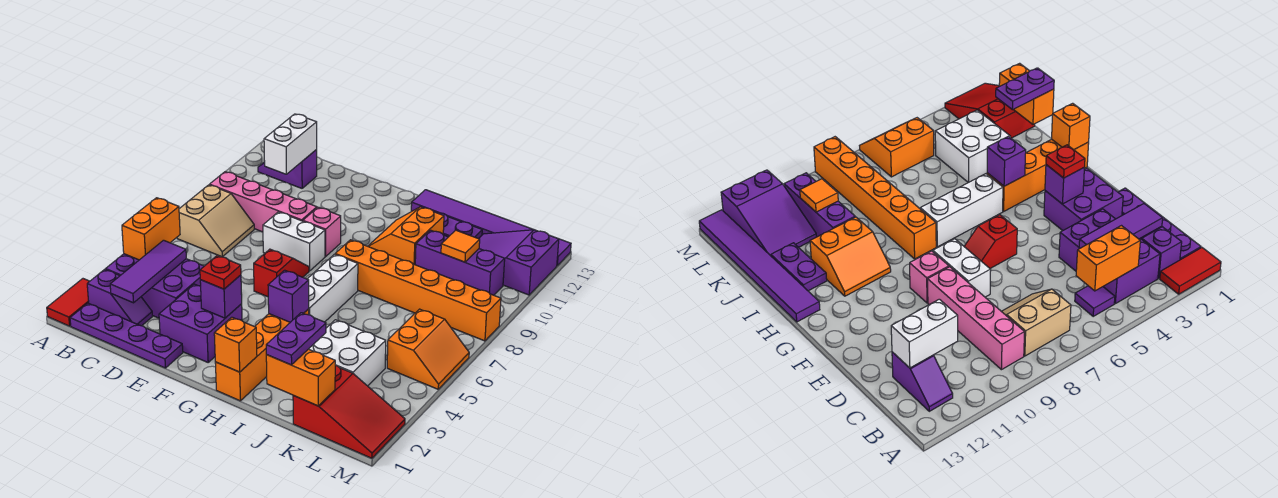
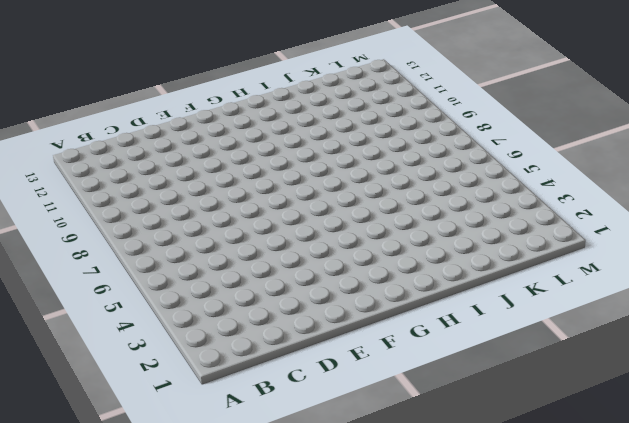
none -> red tile A1:A2 level 1
none -> purple plate B1:E1 level 1
none -> purple slope B2:C2 level 1 top B
none -> purple brick B3:D4 level 1

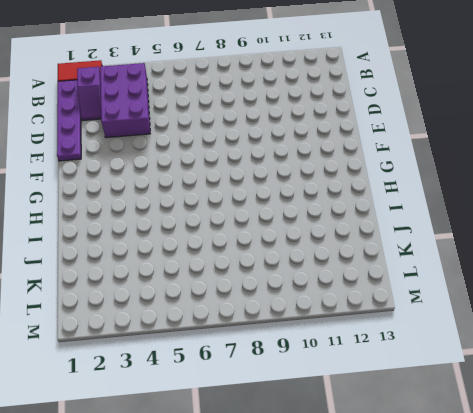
none -> purple tile B5 level 1
none -> tan slope B7:C8 level 1 top B
none -> pink brick B9:E9 level 1
none -> purple slope B12:C12 level 1 top C

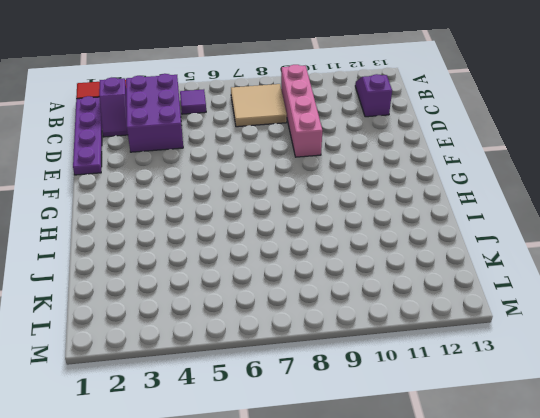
tan tile B7:C8 level 1 -> tan slope B7:C8 level 1 top B
none -> purple brick E2:F3 level 1
none -> white brick E8:F8 level 1
none -> red slope F6:F7 level 1 top 6
none -> pink brick F9 level 1

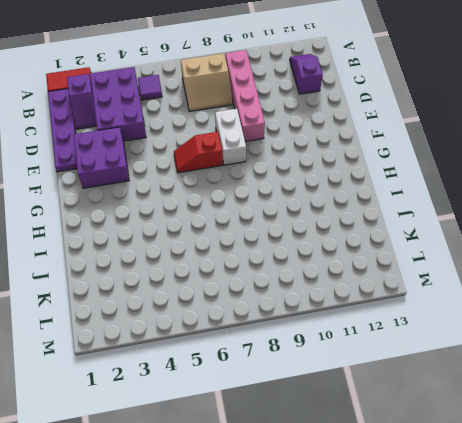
red slope F6:F7 level 1 top 7 -> red slope F6:F7 level 1 top 6
none -> pink brick F9 level 1
none -> orange brick H1:H4 level 1
none -> white brick H5:H7 level 1
none -> orange brick H8:M8 level 1

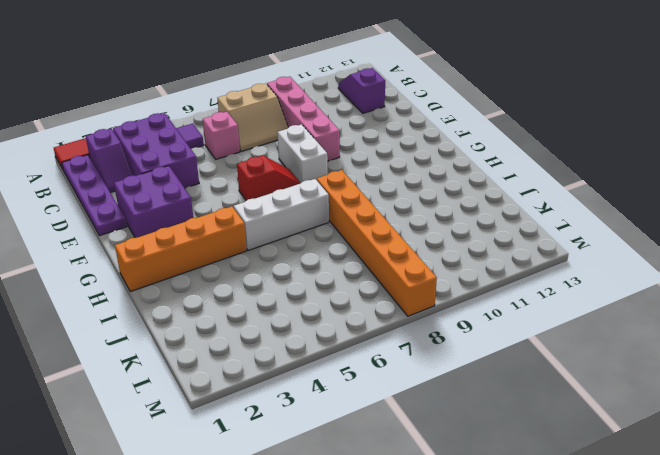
pink brick C6 level 1 -> pink brick F9 level 1
none -> orange slope H10:I11 level 1 top I
none -> purple tile H13:M13 level 1
none -> purple plate I12:J12 level 1
none -> white brick J3:K4 level 1

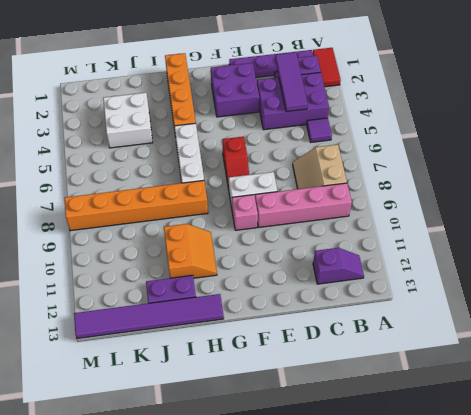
none -> purple brick J10:L10 level 1
none -> red slope K1:M2 level 1 top K
none -> purple slope K11:M12 level 1 top M
none -> orange slope L5:M6 level 1 top L

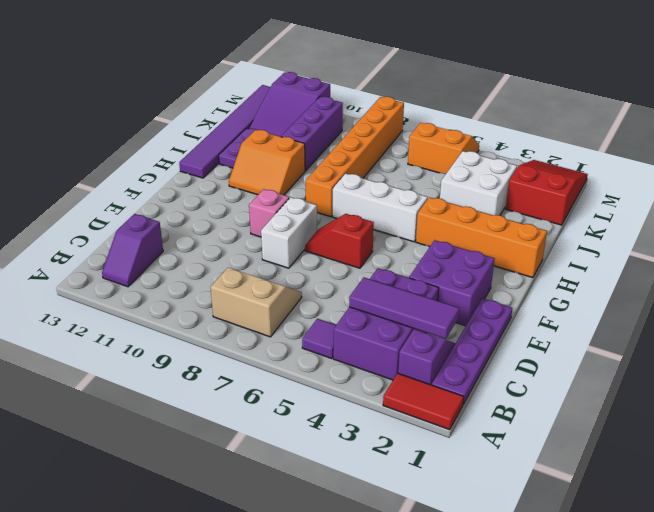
none -> pink brick B9:E9 level 1
none -> orange brick B4:B5 level 2
none -> white brick C11:C12 level 2
none -> purple brick F3 level 2

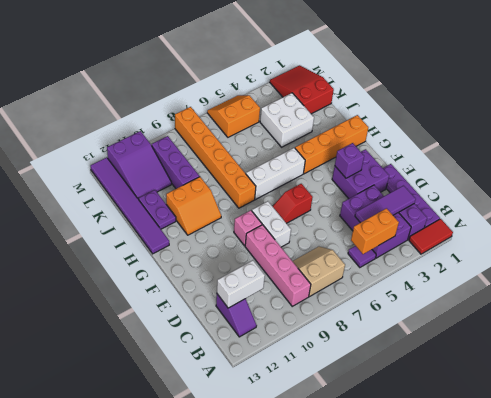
none -> orange brick H1 level 2
none -> purple brick H4 level 2
none -> orange brick J1:K1 level 2
none -> orange tile K10 level 2

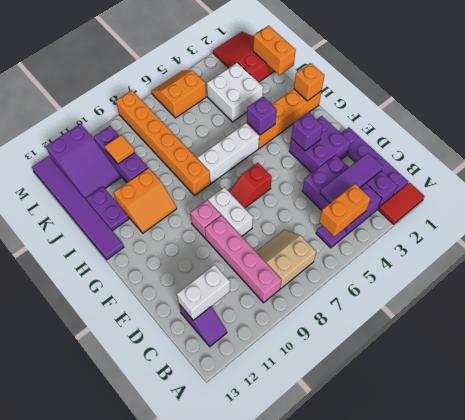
none -> red plate F3 level 3
none -> purple plate J1:J2 level 3

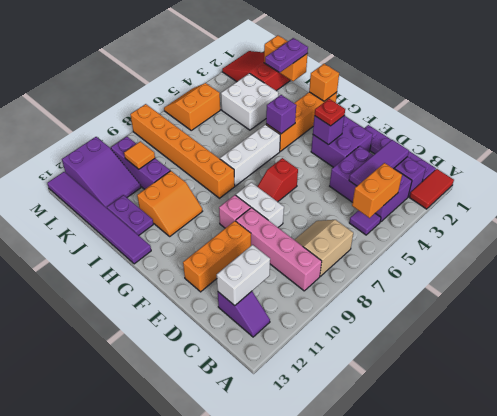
orange brick E10:E12 level 1 -> none

